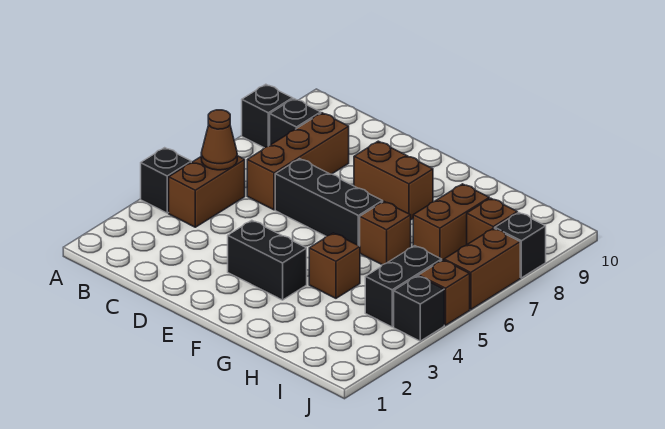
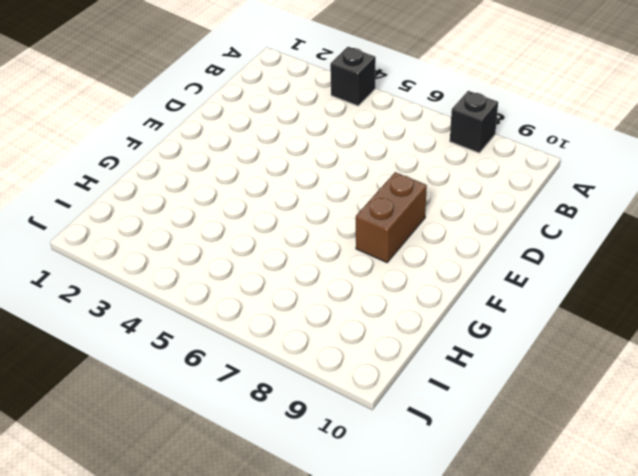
none -> brown brick B4:B5 level 1
none -> black brick B8 level 1
none -> brown brick C6:C8 level 1

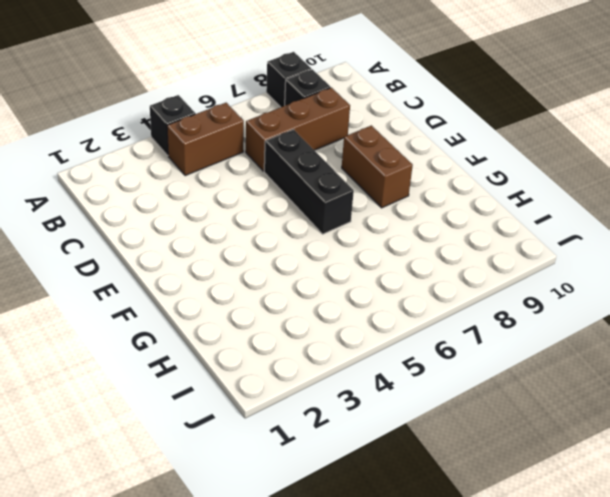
none -> black brick E3:F3 level 1
none -> brown brick G4 level 1
none -> brown brick G6 level 1

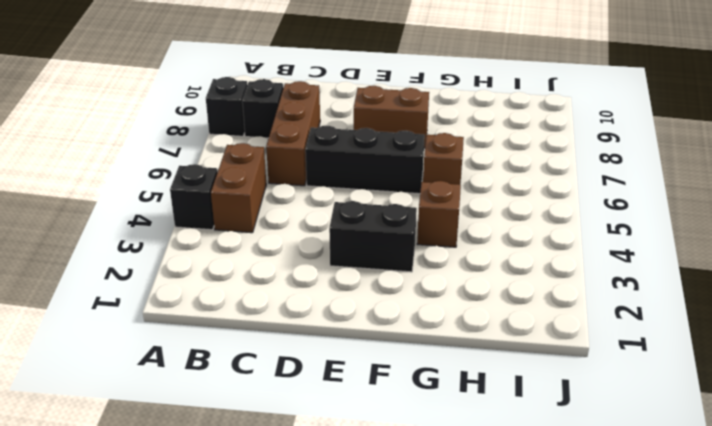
none -> brown brick H7:H8 level 1
none -> black brick I4:I5 level 1
none -> brown brick I8 level 1

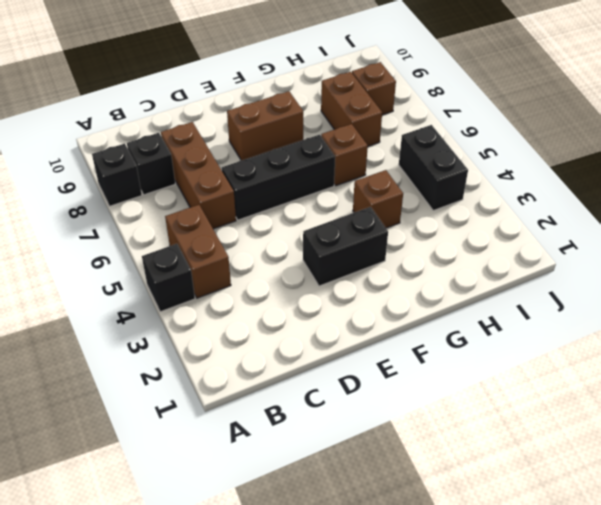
none -> black brick J4 level 1
none -> brown brick J5 level 1
none -> brown brick J6:J7 level 1

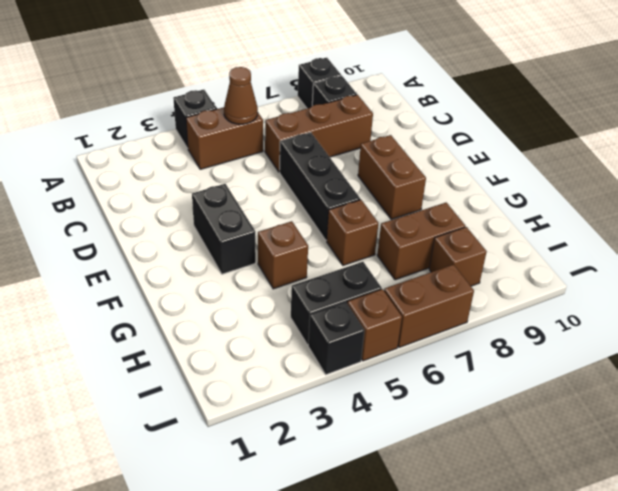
none -> black brick J8 level 1

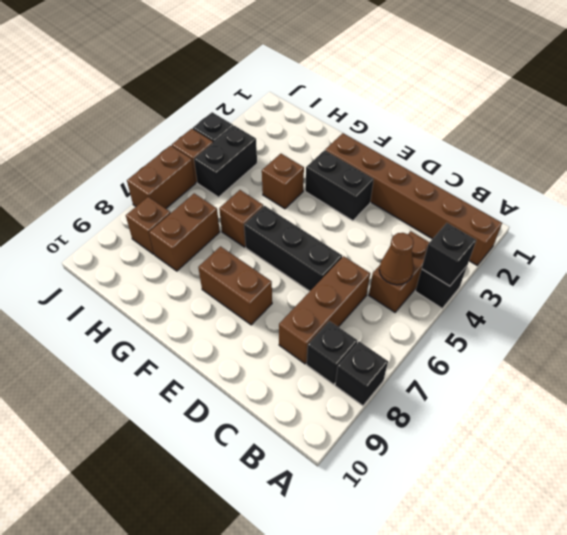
brown brick A2:F2 level 1 -> none
black brick A4 level 2 -> black brick J8 level 1

